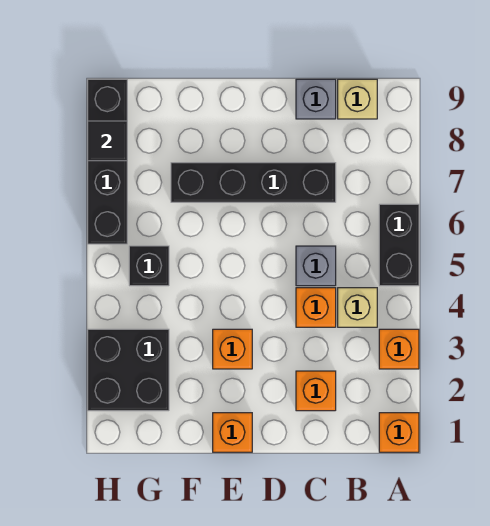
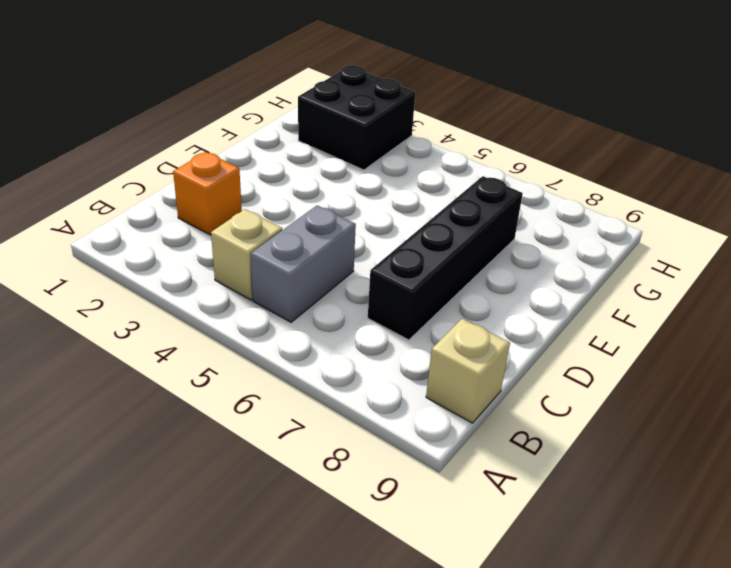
grey brick B5:C5 level 1 -> grey brick C5 level 1
none -> orange brick A1 level 1
none -> orange brick A3 level 1
none -> black brick A5:A6 level 1

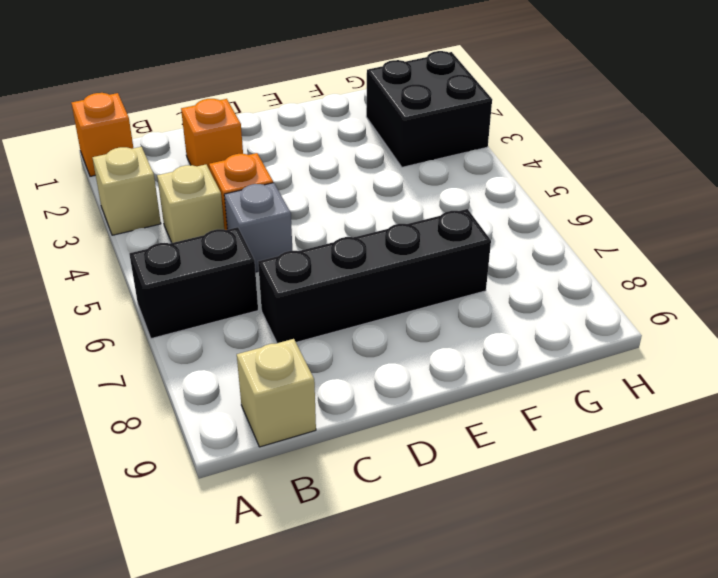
tan brick A3 level 1 -> orange brick A3 level 1
black brick A6:B6 level 1 -> black brick A5:A6 level 1
none -> grey brick C9 level 1
none -> orange brick E1 level 1
none -> orange brick E3 level 1

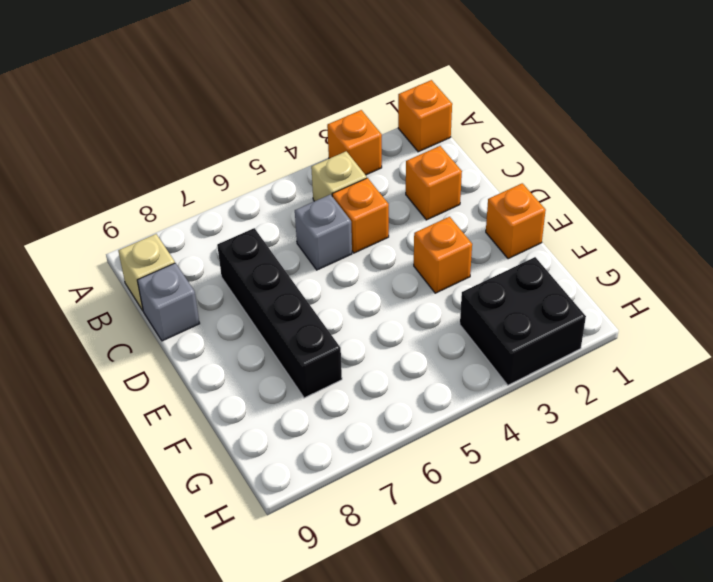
none -> black brick A5:A6 level 1
none -> black brick G5 level 1
none -> black brick H6:H9 level 1

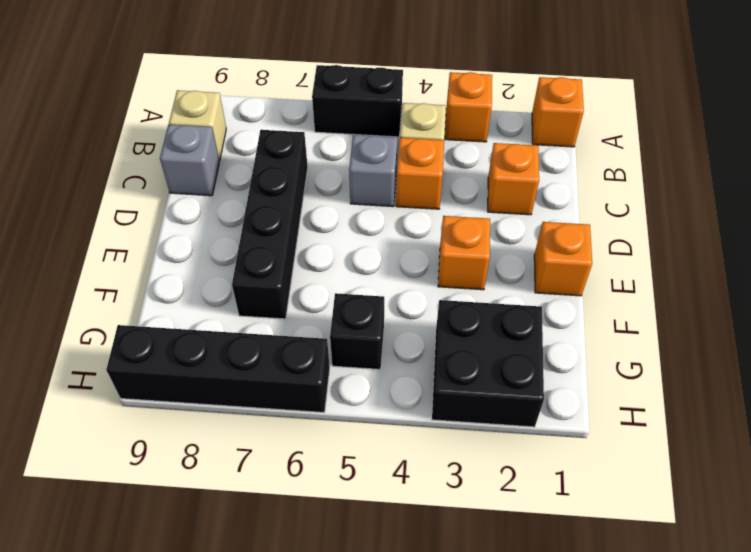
none -> black tile H8 level 2

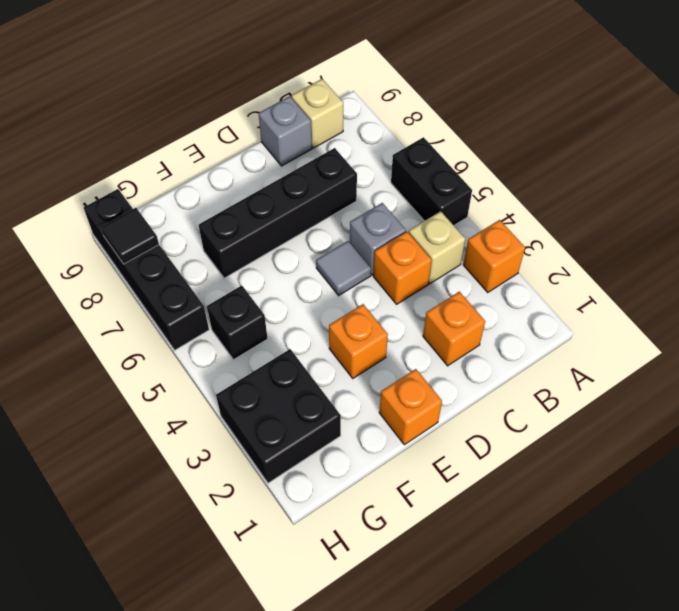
grey tile D5 level 1 -> none
none -> orange brick A1 level 1

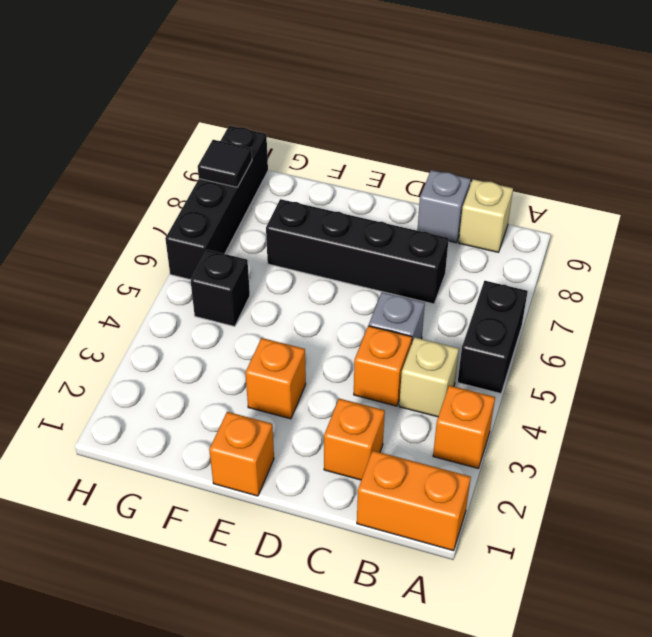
orange brick A1:B1 level 1 -> orange brick A1 level 1
none -> black brick G2:H3 level 1

